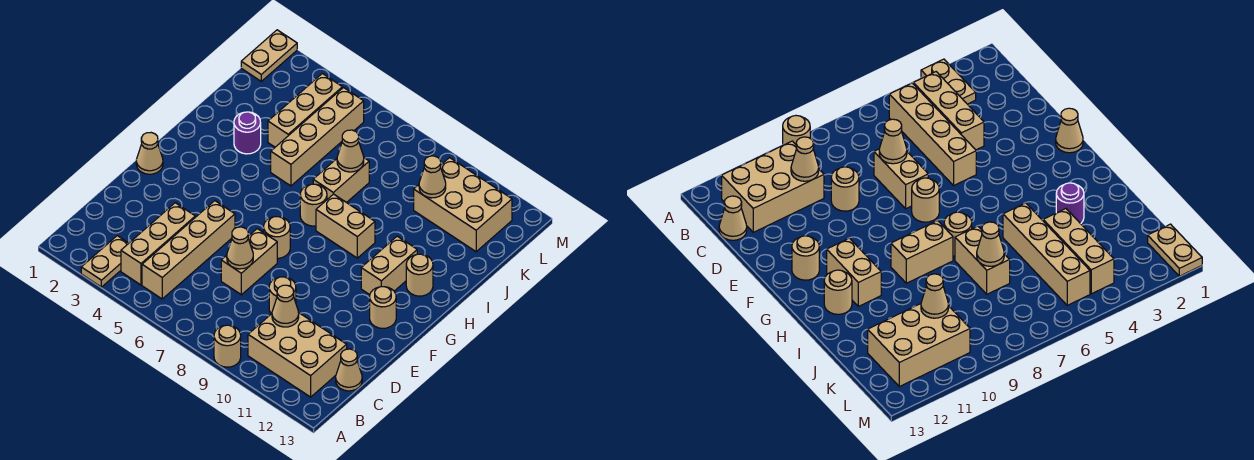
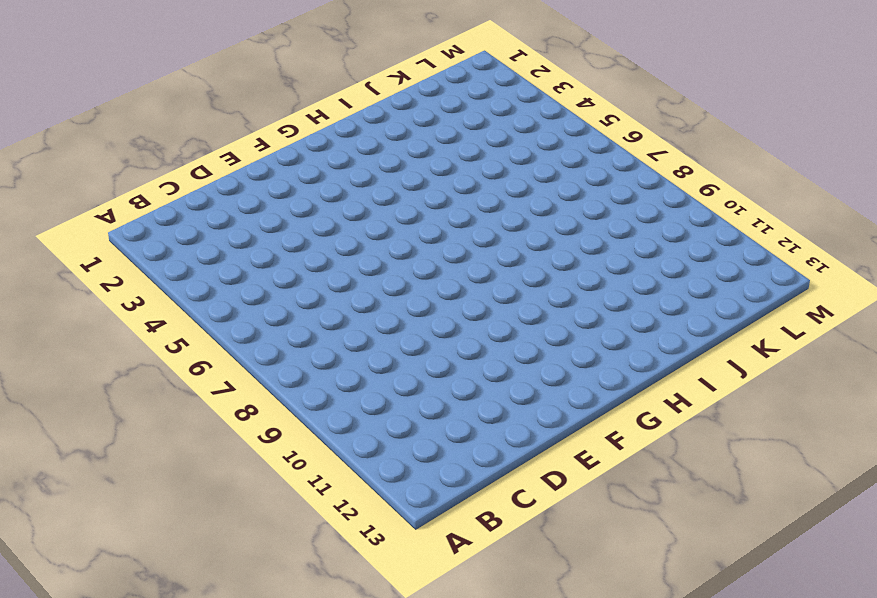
none -> tan plate A3:B3 level 1
none -> tan round brick A9 level 1
none -> tan brick B4:D4 level 1

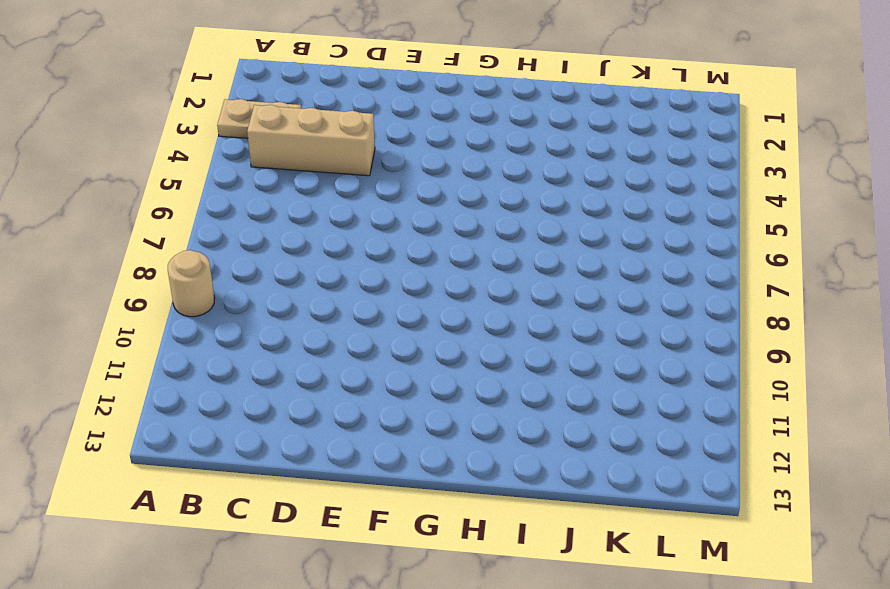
none -> tan brick B5:E5 level 1
none -> tan brick B10:C12 level 1
none -> tan cone C13 level 1

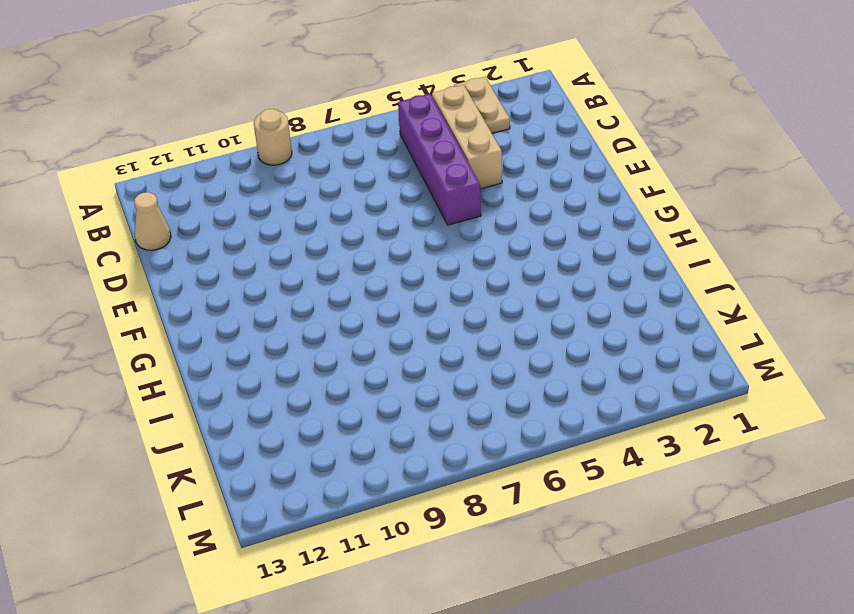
purple brick B5:E5 level 1 -> tan brick B5:E5 level 1
none -> tan brick B10:C12 level 1
none -> tan brick D7:E7 level 1
none -> tan round brick D9 level 1

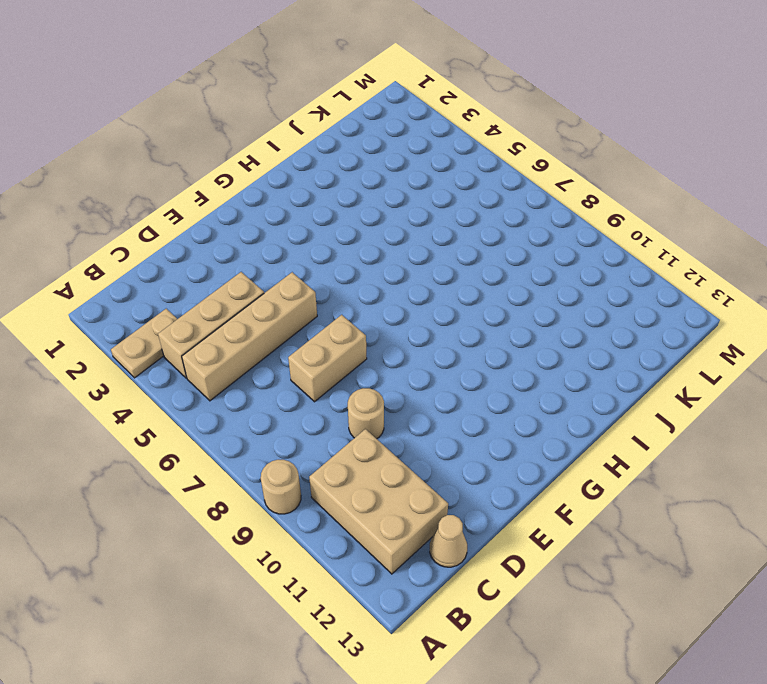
none -> tan cone F1 level 1
none -> tan round brick F7 level 1
none -> tan round brick F12 level 1

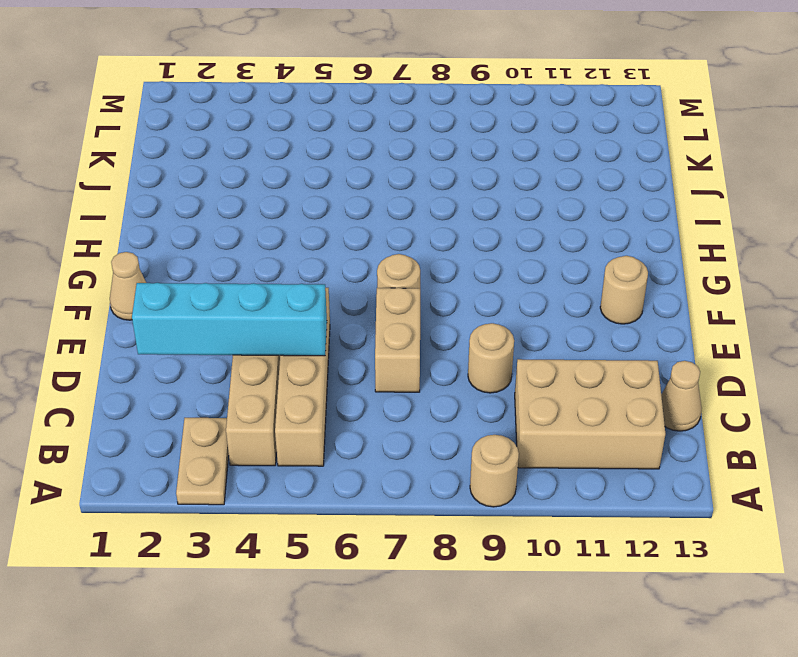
cyan brick D2:D5 level 2 -> none
none -> tan brick G11:H11 level 1
none -> tan round brick H7 level 1
none -> tan brick H8:H9 level 1

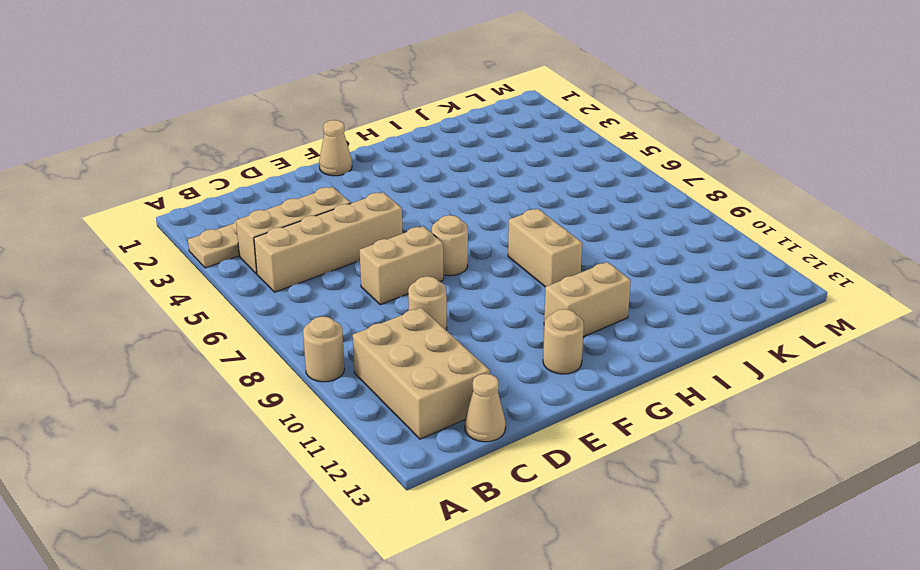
none -> tan round brick H7 level 1
none -> tan round brick H12 level 1
none -> purple round brick I3 level 1

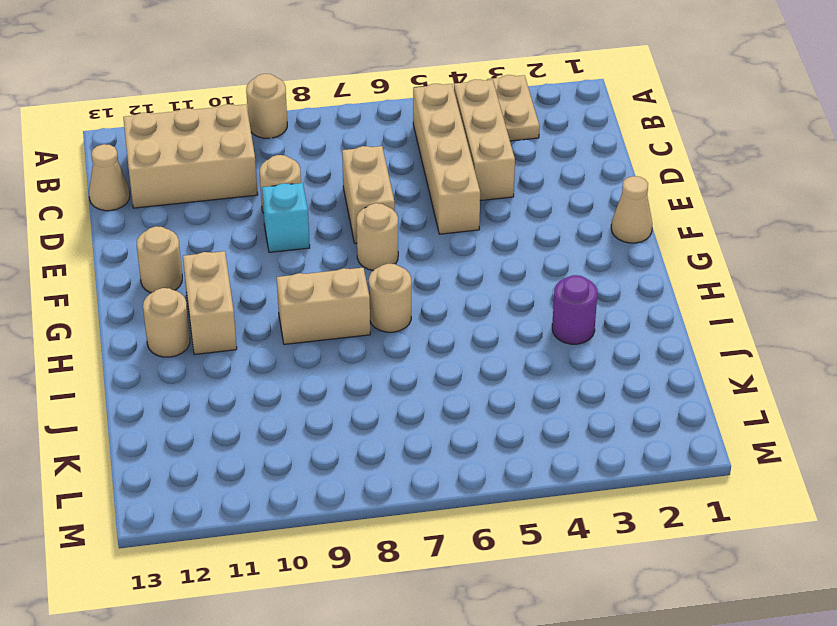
cyan brick E9 level 1 -> none
none -> tan brick I5:L5 level 1
none -> tan brick I7:J7 level 1
none -> tan brick J4:L4 level 1

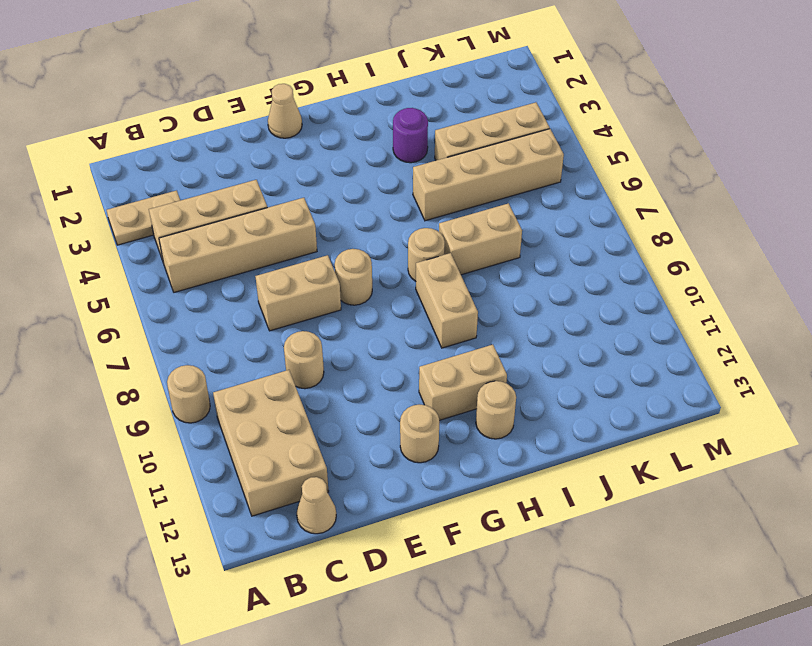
none -> tan brick K10:L12 level 1
none -> tan plate L1:M1 level 1
none -> tan cone C10 level 2

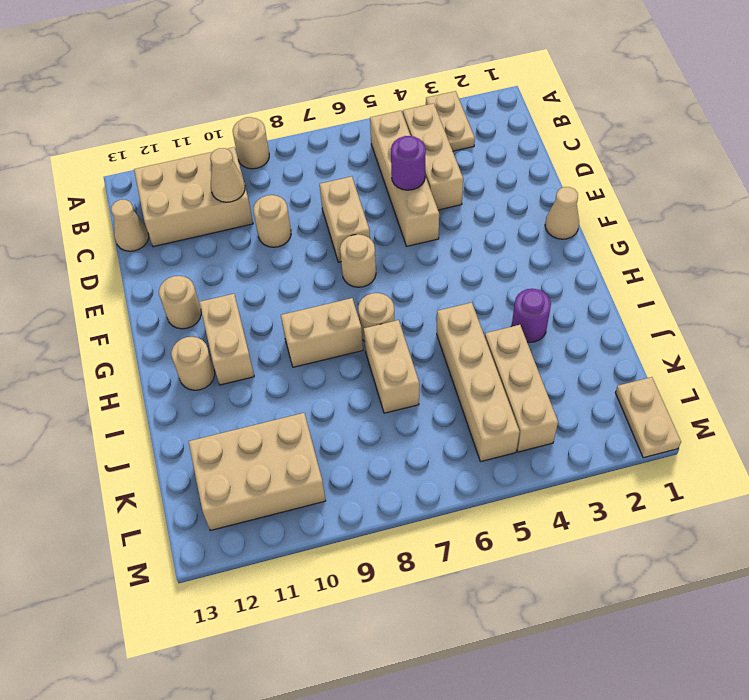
purple round brick D5 level 2 -> none
none -> tan cone D7 level 2
none -> tan cone J7 level 2
none -> tan cone K10 level 2

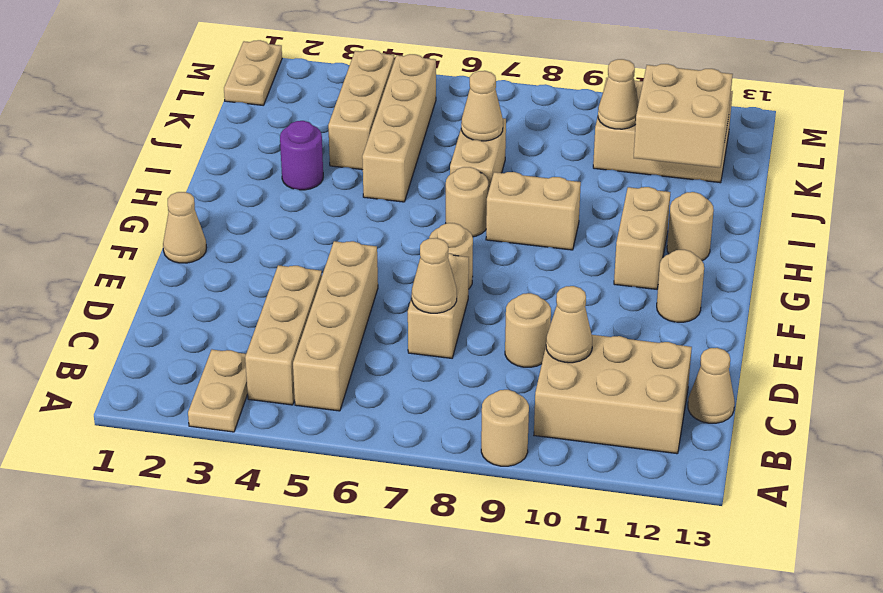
tan brick J11:K12 level 2 -> none

